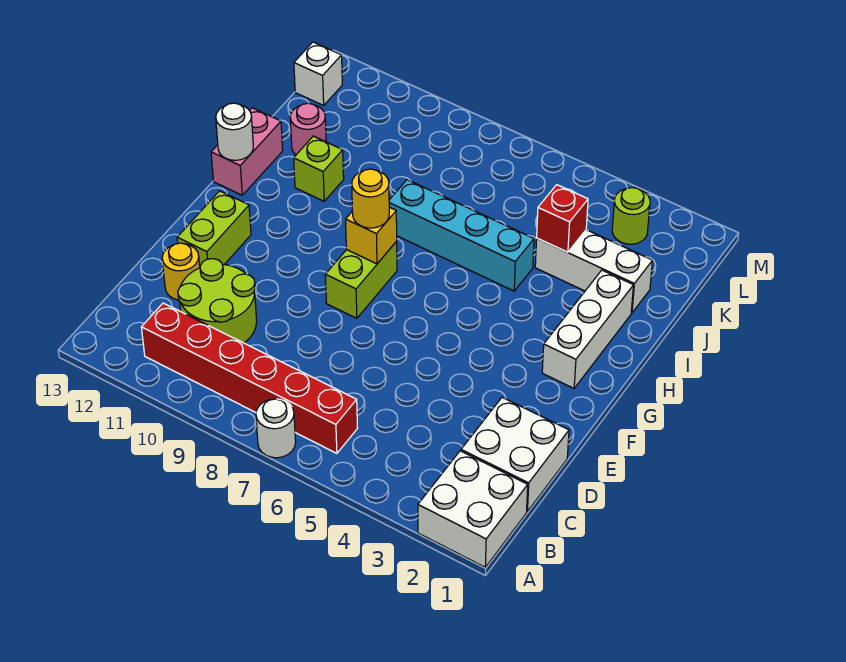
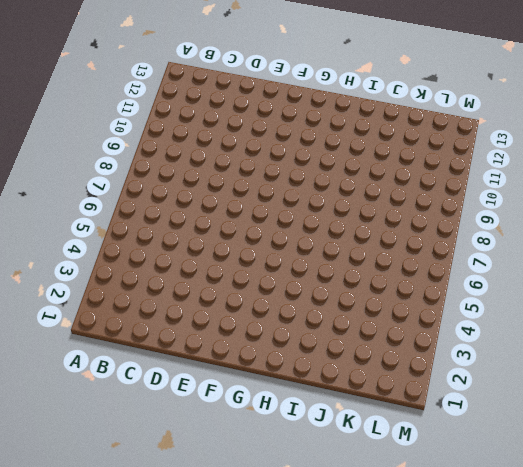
none -> white brick A1:B2 level 1
none -> white round brick A7 level 1
none -> red brick B6:B11 level 1

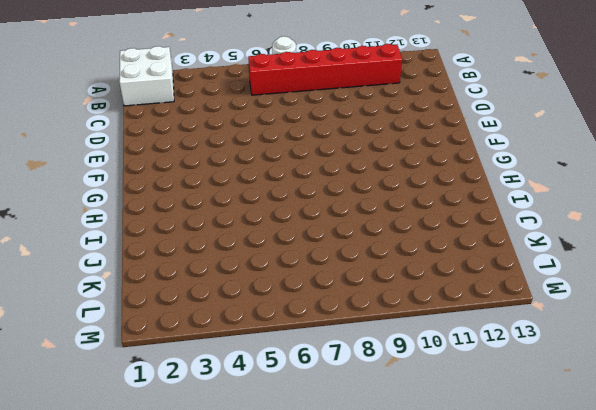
none -> white brick C1:D2 level 1
none -> lime round brick C10:D11 level 1
none -> yellow round brick D12 level 1

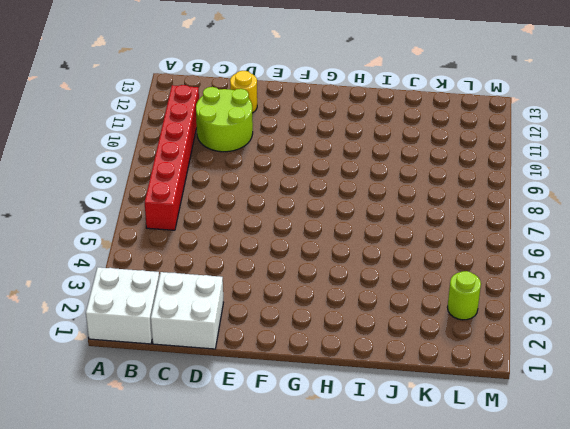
none -> white round brick A7 level 1
none -> lime brick E12:F12 level 1
none -> lime brick F8:G8 level 1

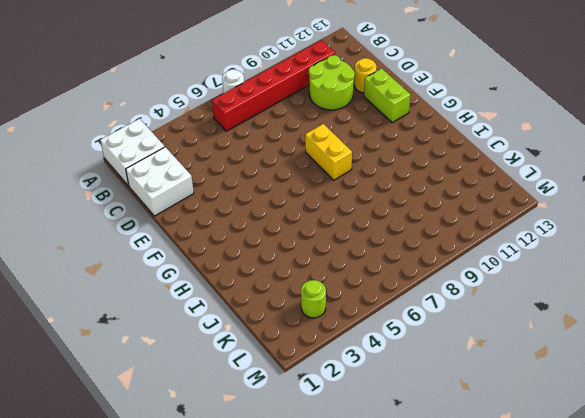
yellow brick F8:G8 level 1 -> lime brick F8:G8 level 1
none -> white brick G2:I2 level 1
none -> pink brick H13:I13 level 1
none -> cyan brick I5:I8 level 1

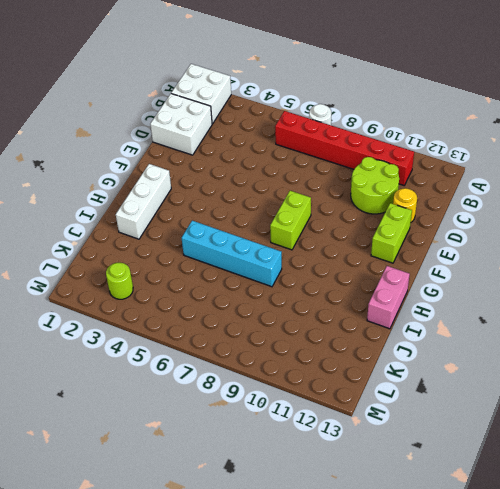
none -> lime brick I11 level 1
none -> white brick J2:J4 level 1
none -> pink round brick J12 level 1

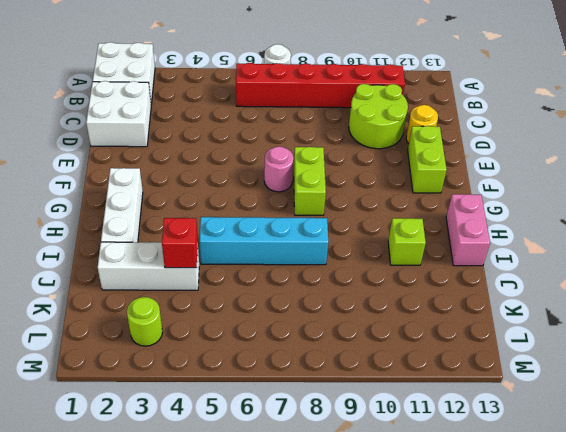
pink round brick F7 level 1 -> pink round brick J12 level 1
none -> white brick L13 level 1
none -> yellow brick G8 level 2
none -> white round brick H13 level 2

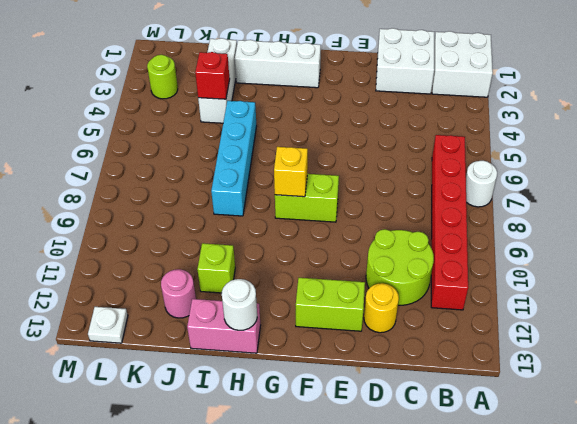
white plate L13 level 1 -> white brick L13 level 1
none -> yellow round brick G8 level 3

